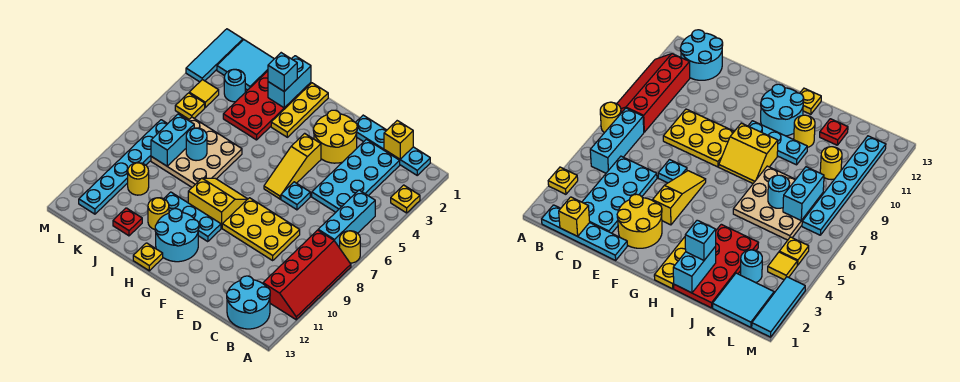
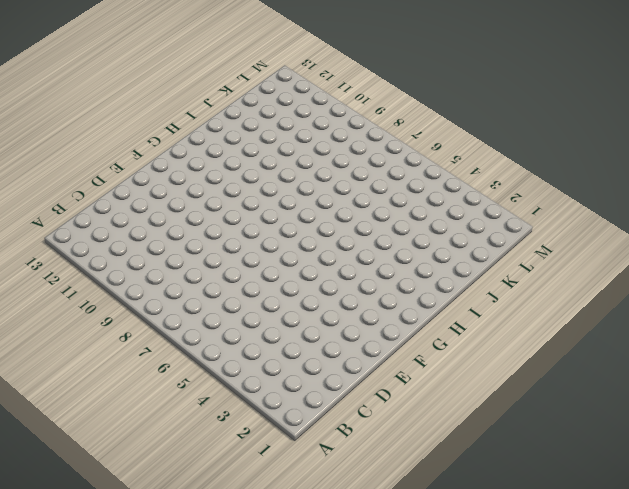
none -> yellow plate A3 level 1
none -> yellow round brick A7 level 1
none -> red slope A8:B11 level 1 top B
none -> cyan plate B1:E1 level 1

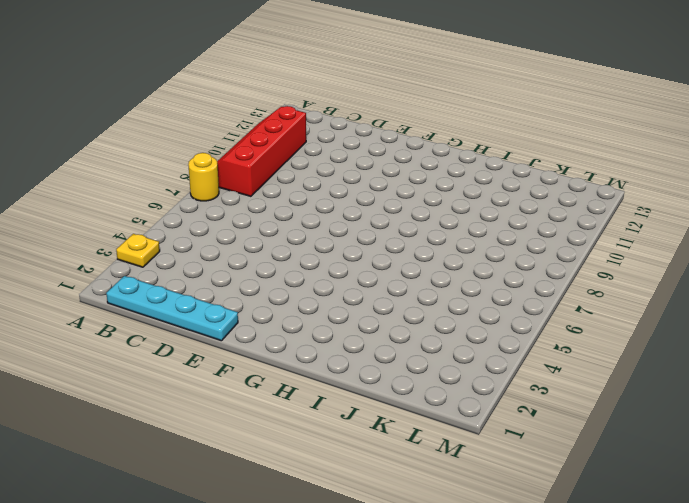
none -> cyan brick B5:B7 level 1
none -> cyan round brick B12:C13 level 1
none -> cyan plate C2:D5 level 1
none -> yellow plate D8:F9 level 1

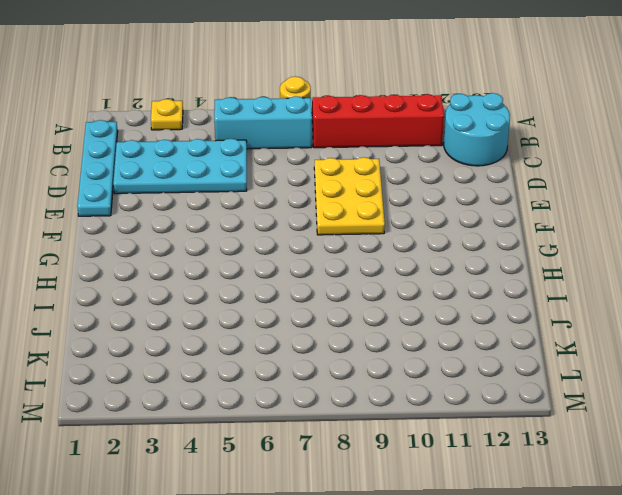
none -> yellow round brick E2:F3 level 1
none -> cyan plate E6 level 1
none -> yellow slope F4:F6 level 1 top 4
none -> yellow slope G8:H9 level 1 top 9

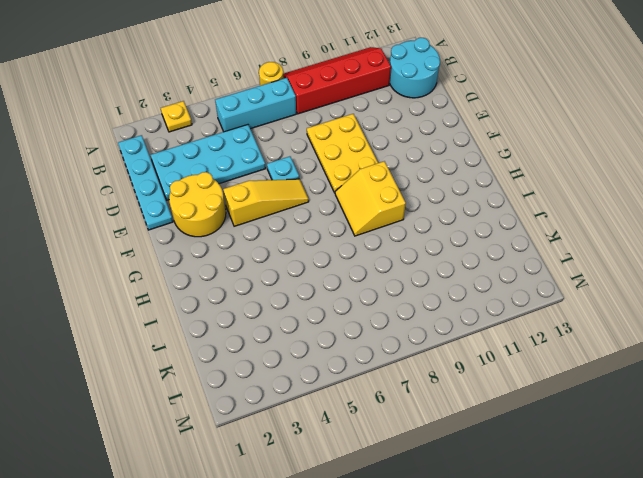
none -> cyan plate G10:I10 level 1
none -> cyan round brick G11:H12 level 1
none -> yellow plate H1:H3 level 1
none -> yellow plate H13 level 1

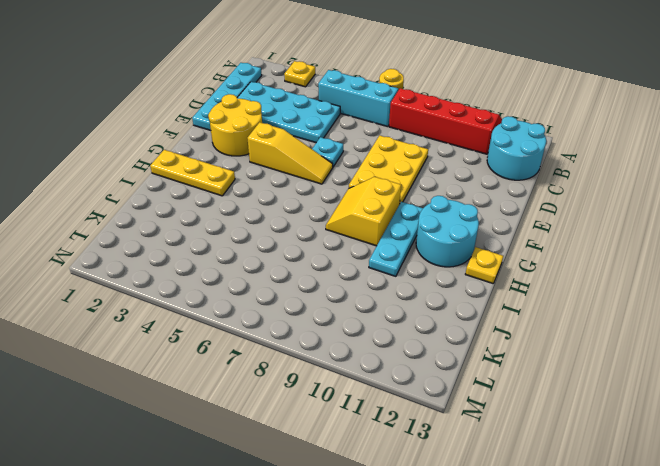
none -> red plate I1:J4 level 1
none -> tan plate I6:K8 level 1
none -> yellow round brick I11 level 1
none -> red plate J12 level 1

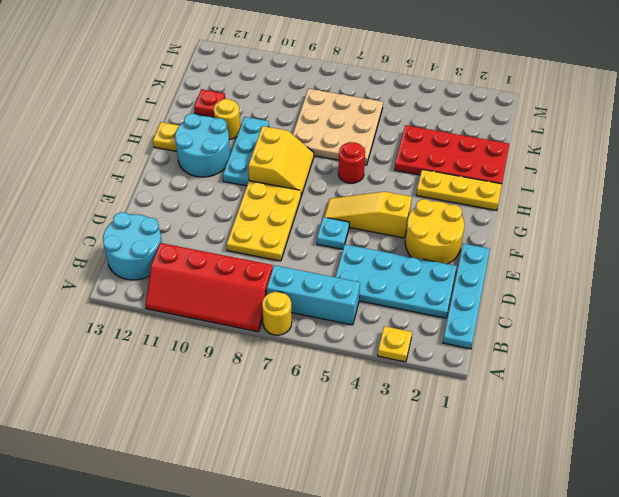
red round brick H6 level 1 -> none
none -> cyan tile K1:L2 level 1
none -> cyan round brick K3 level 1
none -> yellow round brick K10 level 1
none -> yellow tile L4 level 1

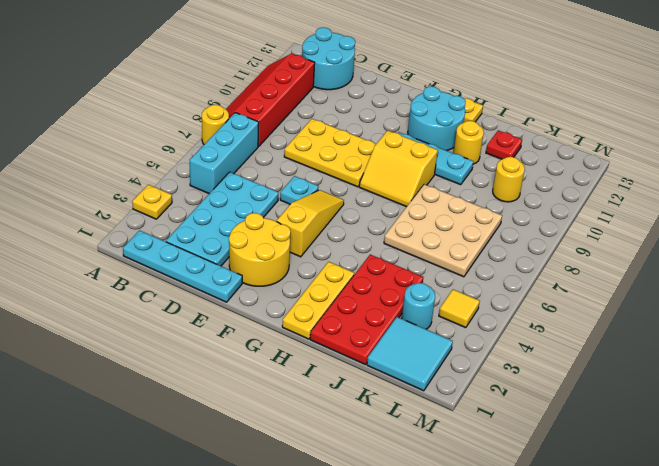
none -> yellow plate L5 level 1
none -> cyan plate L7:L12 level 1
none -> cyan tile M1:M3 level 1
none -> yellow brick C1 level 2

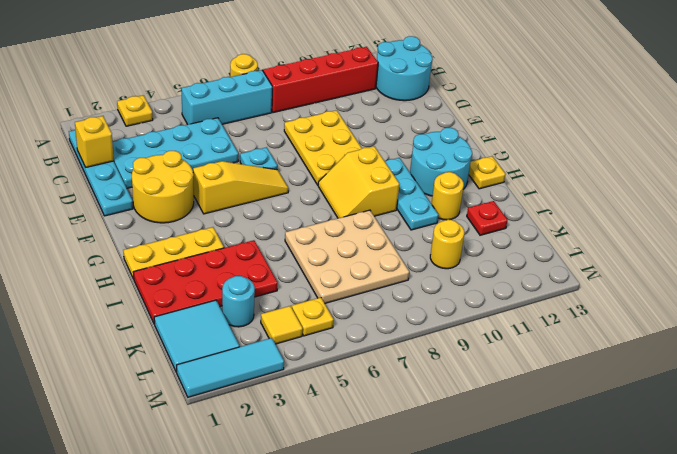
none -> cyan plate L7:L12 level 1
none -> cyan brick I1:I2 level 2
none -> cyan round brick J7 level 2
none -> cyan brick K7:K8 level 2

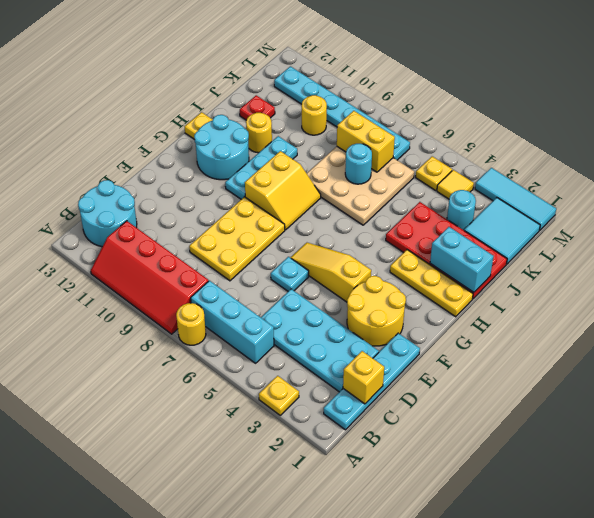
yellow brick K7:K8 level 2 -> cyan brick K7:K8 level 2
none -> cyan brick I2 level 3

